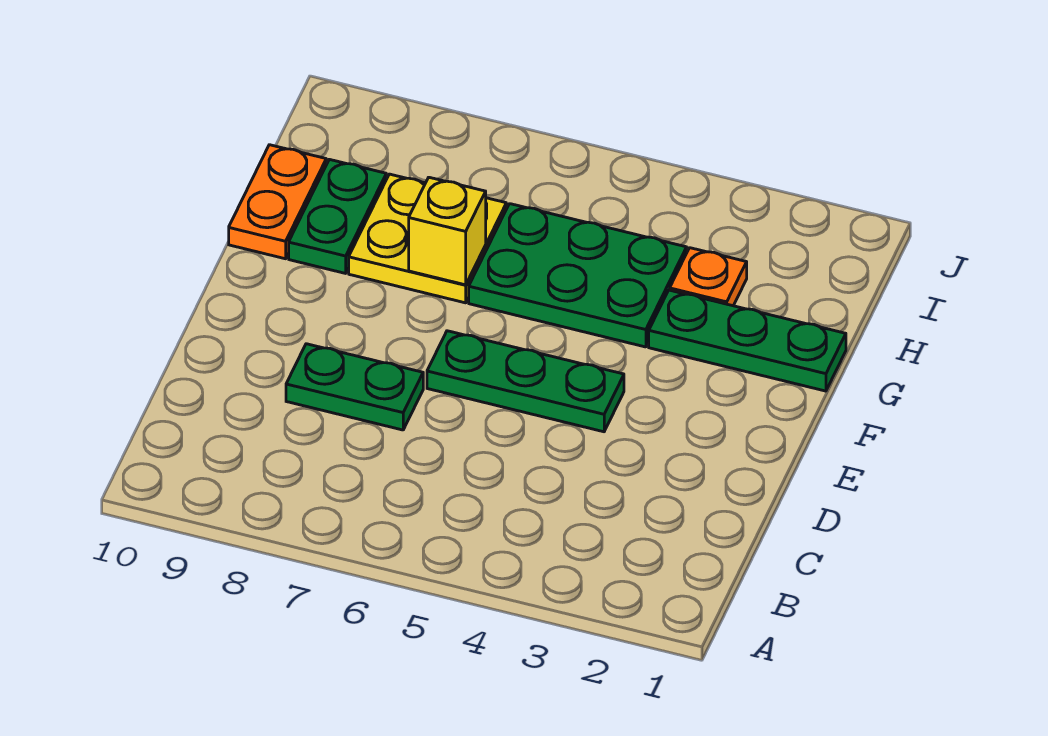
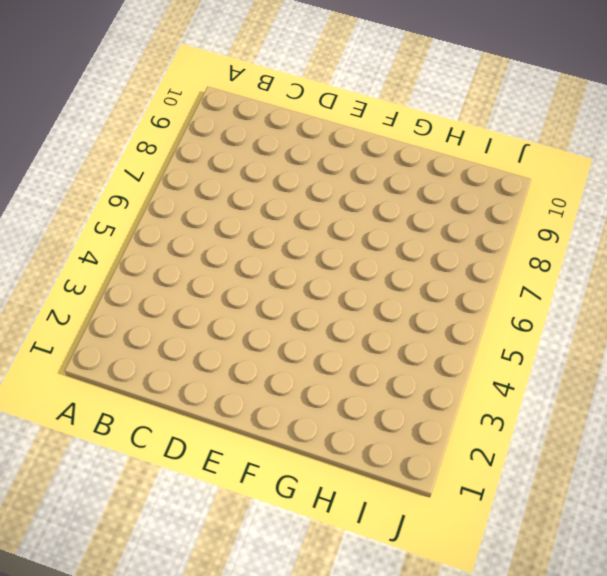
none -> green plate D7:D8 level 1
none -> green plate E4:E6 level 1

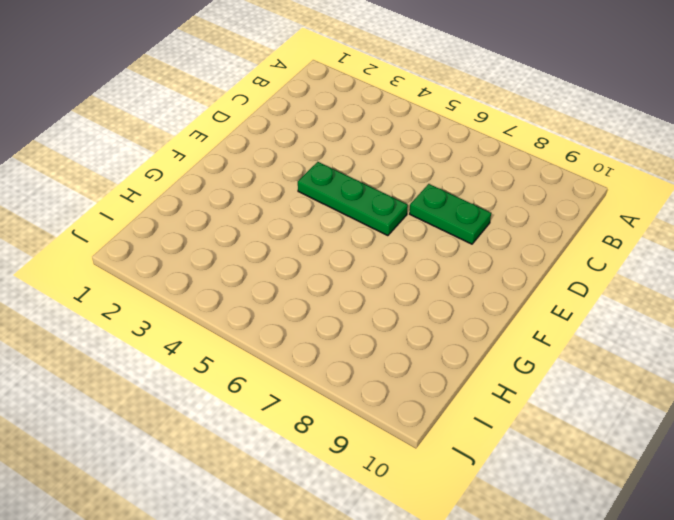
none -> green plate G1:G3 level 1
none -> green plate G4:H6 level 1

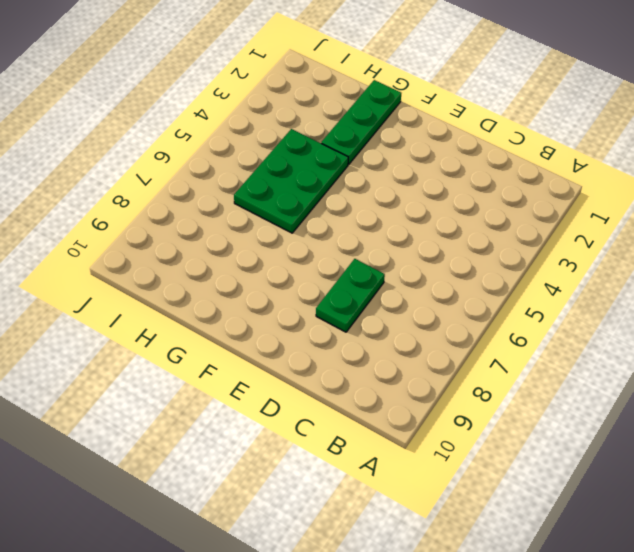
none -> green plate E4:E6 level 1
none -> yellow plate G7:H8 level 1

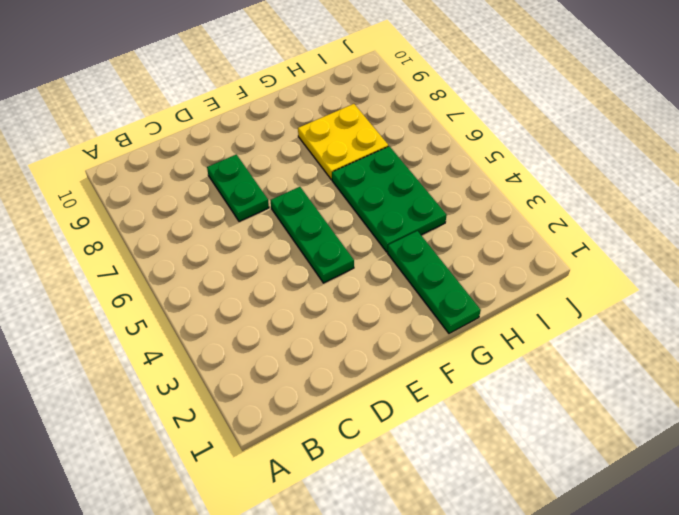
none -> green plate G9:H9 level 1
none -> orange plate G10:H10 level 1

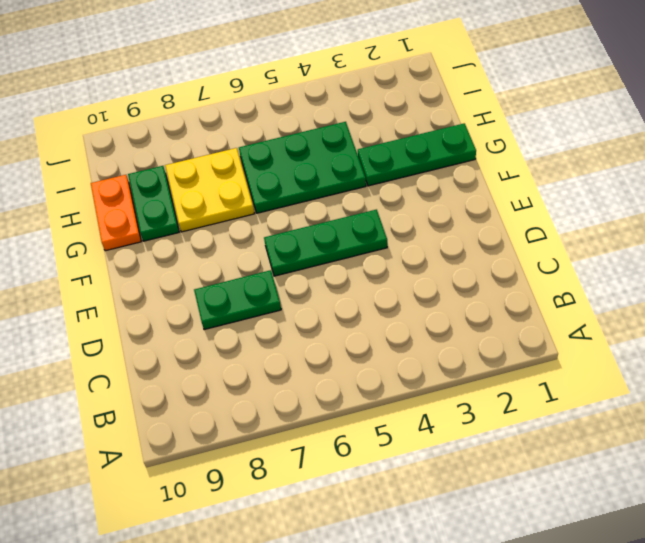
none -> orange plate H3 level 1
none -> yellow brick G7 level 2

